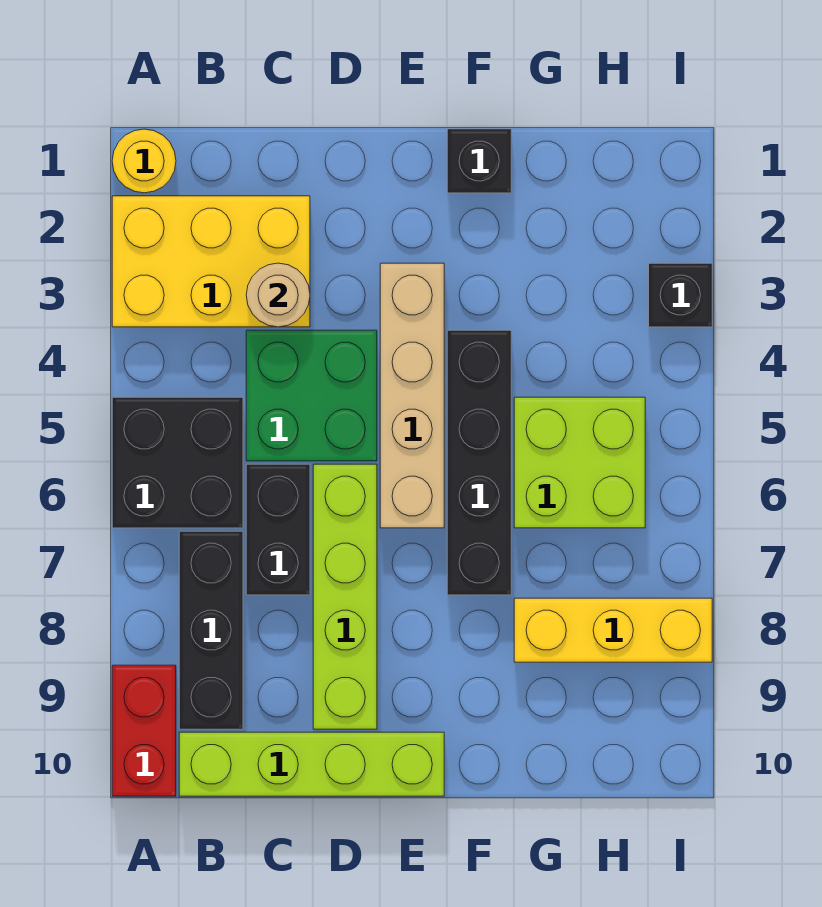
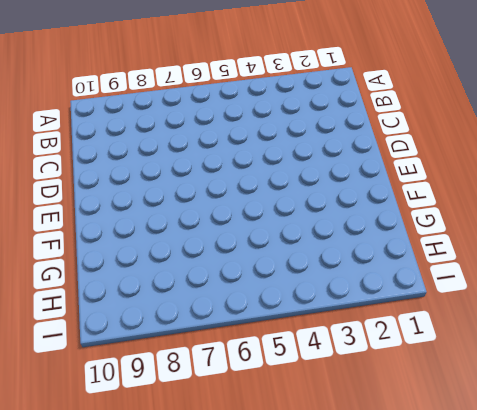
none -> yellow round brick A1 level 1
none -> yellow brick A2:C3 level 1
none -> black brick A5:B6 level 1

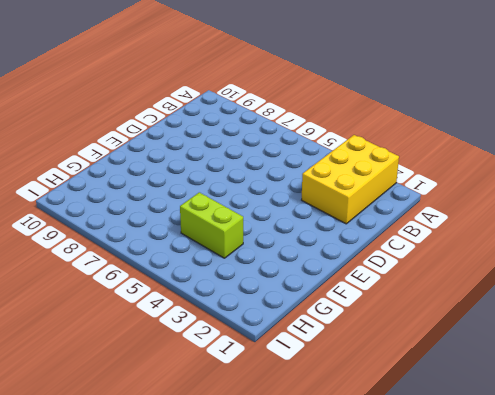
lime brick G4:G5 level 1 -> lime brick G5:H6 level 1
none -> yellow round brick A1 level 1
none -> black brick A5:B6 level 1
none -> red brick A9:A10 level 1

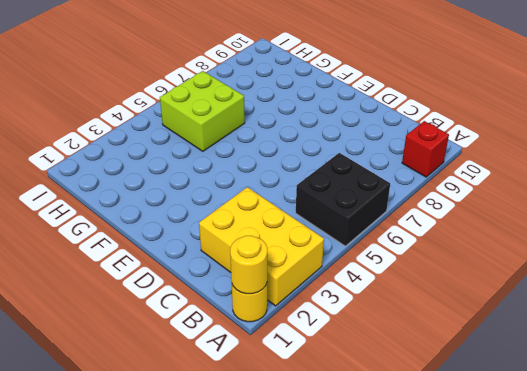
yellow round brick A1 level 2 -> none
red brick A9 level 1 -> red brick A9:A10 level 1
none -> black brick B7:B9 level 1
none -> lime brick B10:E10 level 1
none -> green brick C4:D5 level 1

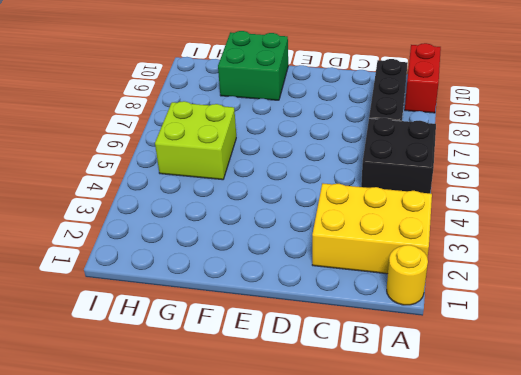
green brick F9:G10 level 1 -> green brick C4:D5 level 1
none -> lime brick B10:E10 level 1
none -> black brick C6:C7 level 1
none -> lime brick D6:D9 level 1

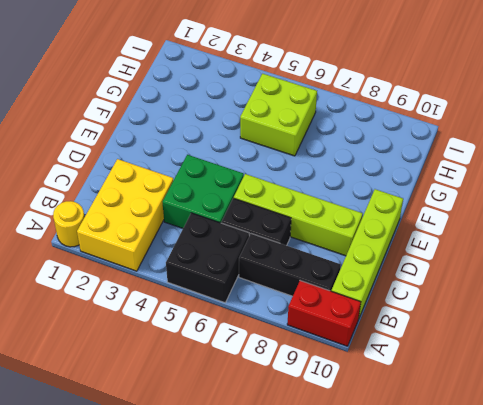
none -> tan brick E3:E6 level 1
none -> black brick F1 level 1
none -> black brick F4:F7 level 1

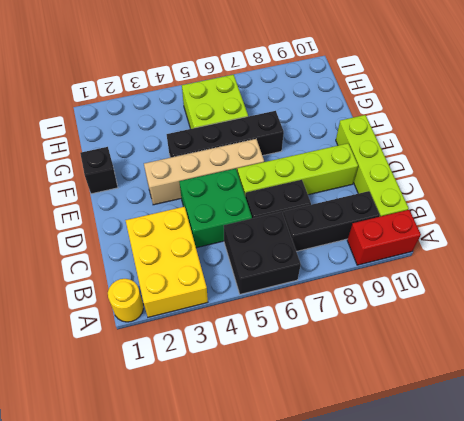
none -> yellow brick G8:I8 level 1
none -> black brick I3 level 1
none -> tan round brick C3 level 2

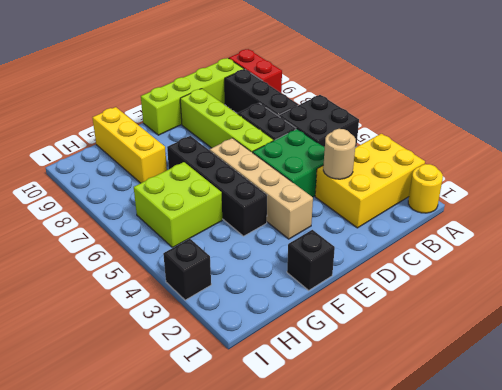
yellow brick G8:G10 level 1 -> yellow brick G8:I8 level 1

